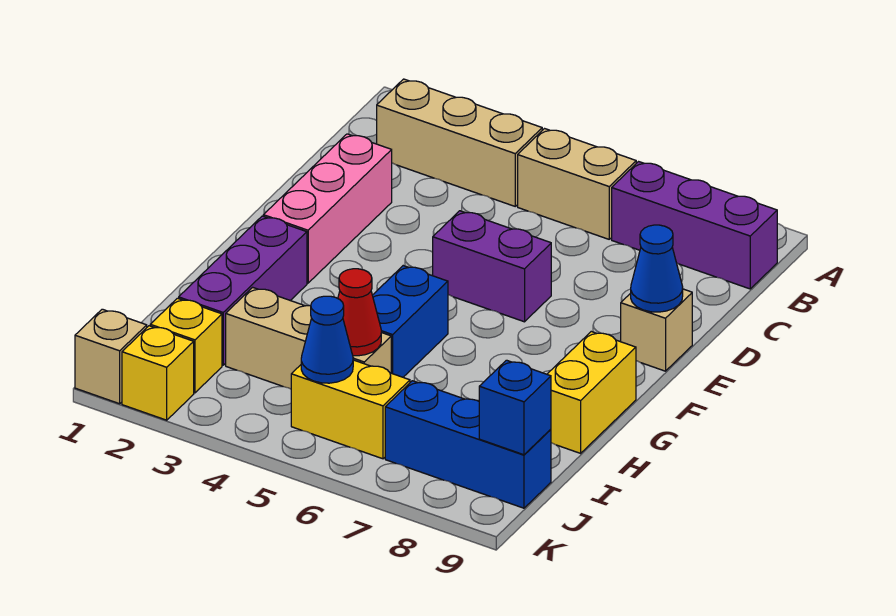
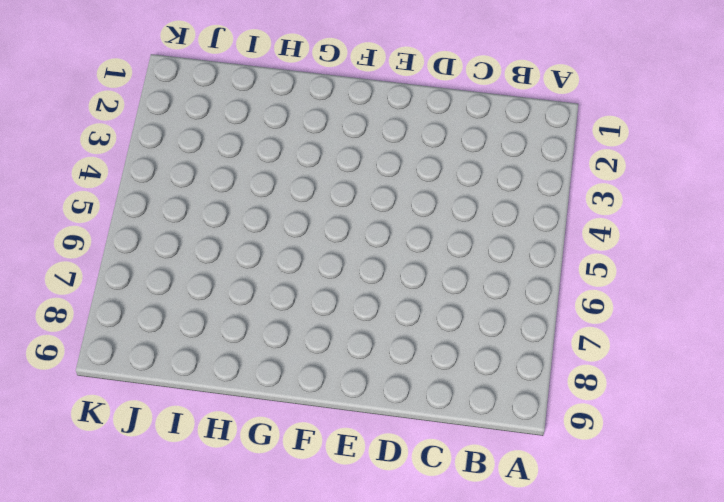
none -> tan brick B2:B4 level 1
none -> tan brick B5:B6 level 1
none -> purple brick B7:B9 level 1

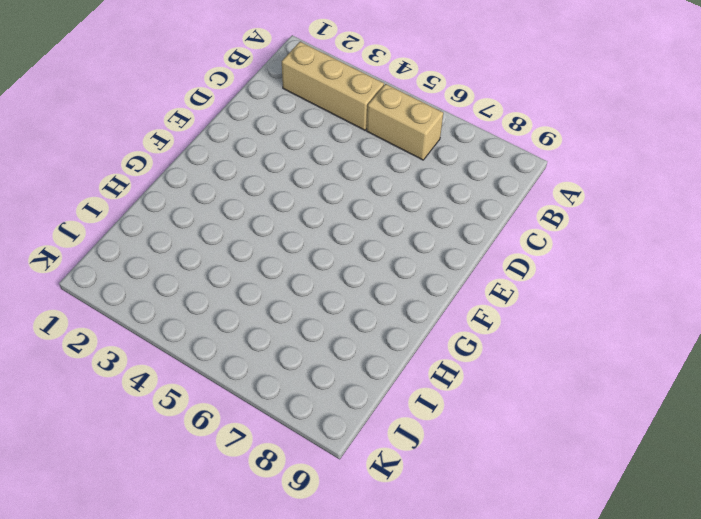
none -> purple brick B7:B9 level 1
none -> pink brick D2:F2 level 1
none -> purple brick E5:E6 level 1

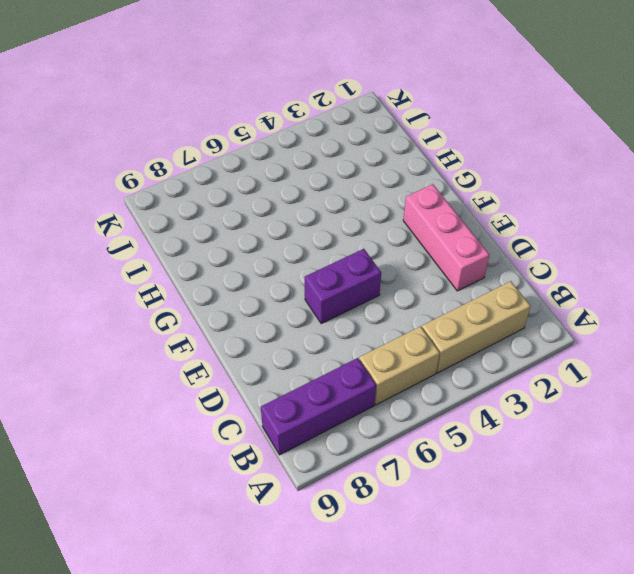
none -> tan brick E9 level 1
none -> purple brick G2:I2 level 1
none -> blue brick G5:H5 level 1

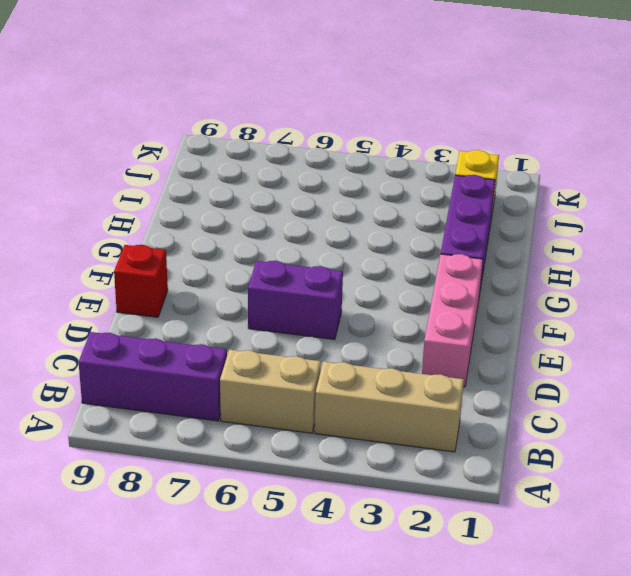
red brick E9 level 1 -> tan brick E9 level 1
none -> blue brick G5:H5 level 1
none -> yellow brick G9:H9 level 1
none -> tan brick I3:I5 level 1

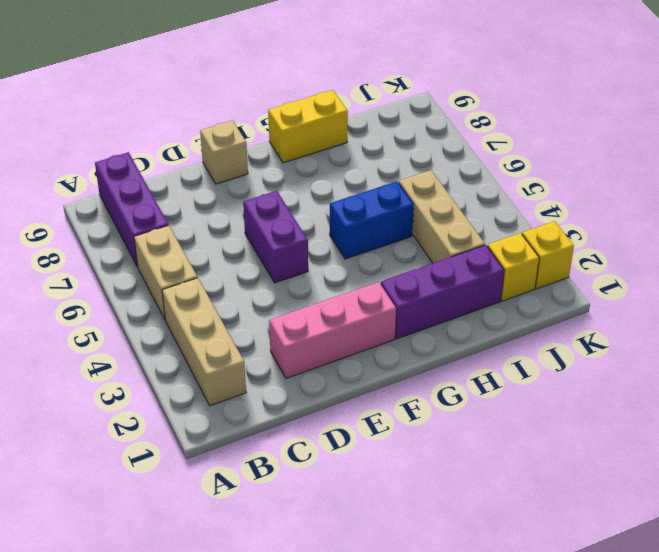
none -> yellow brick J5:J6 level 1
none -> blue brick J7:J9 level 1
none -> tan brick K1 level 1

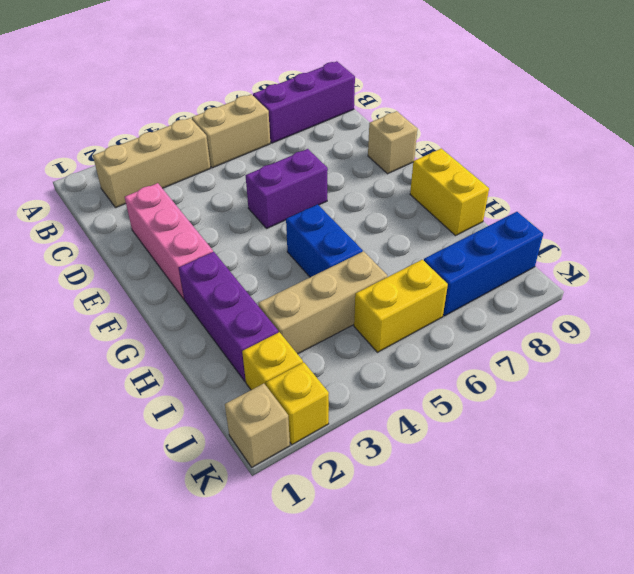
none -> blue cone E9 level 2
none -> red cone I5 level 2
none -> blue cone J5 level 2

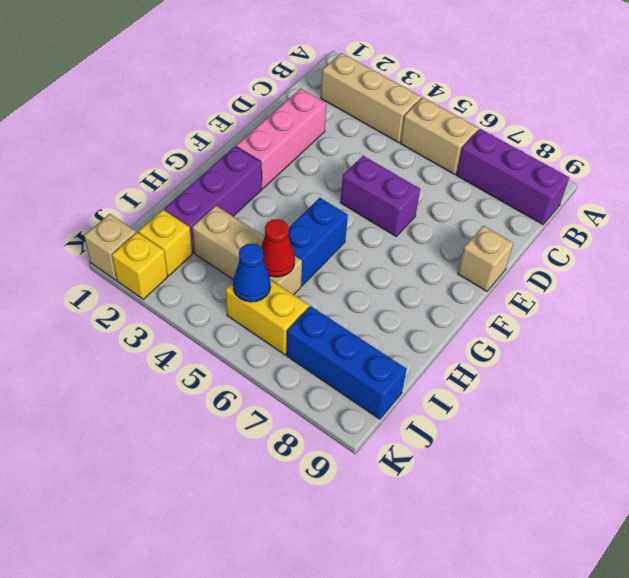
none -> yellow brick G9:H9 level 1
none -> blue cone E9 level 2
none -> blue brick J9 level 2

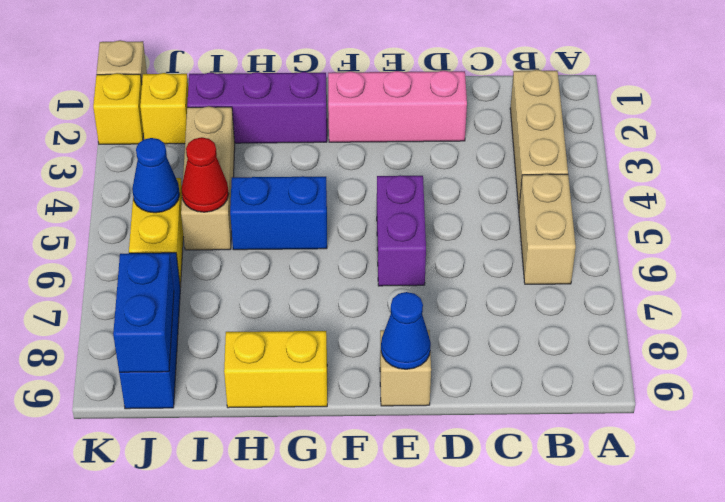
blue brick J8:J9 level 2 -> blue brick J9 level 2
none -> purple brick B7:B9 level 1

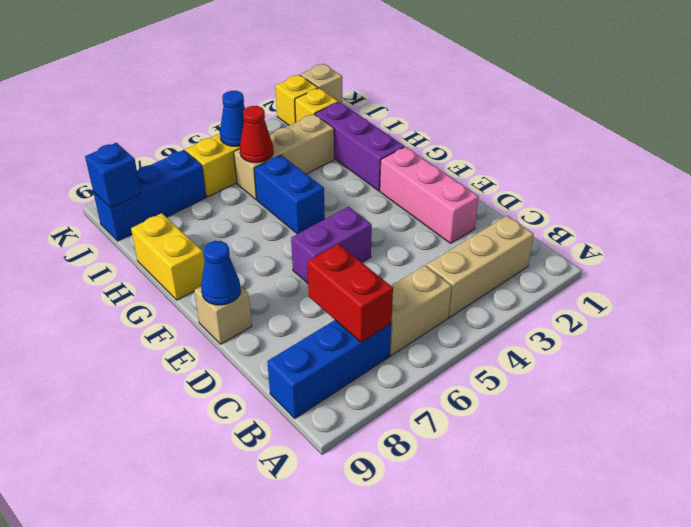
blue brick B7:B9 level 1 -> purple brick B7:B9 level 1
red brick B7:C7 level 2 -> none

